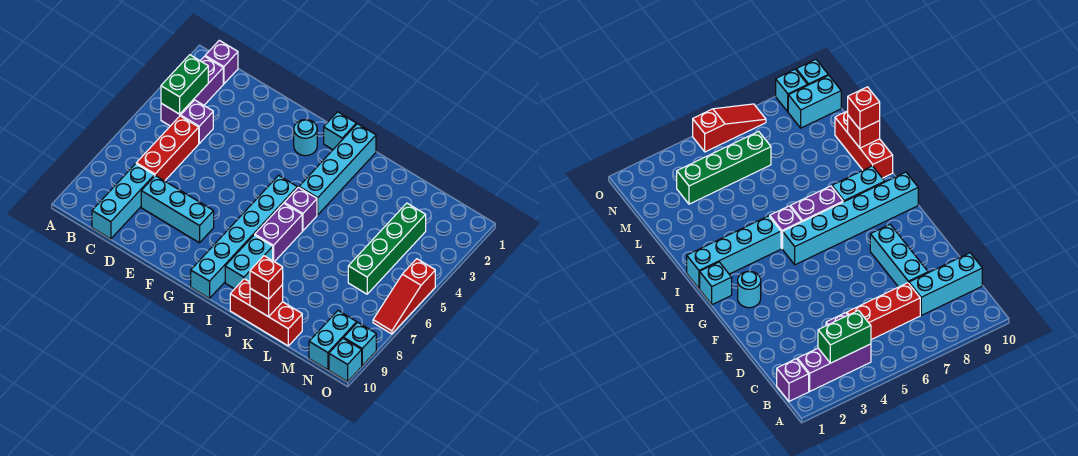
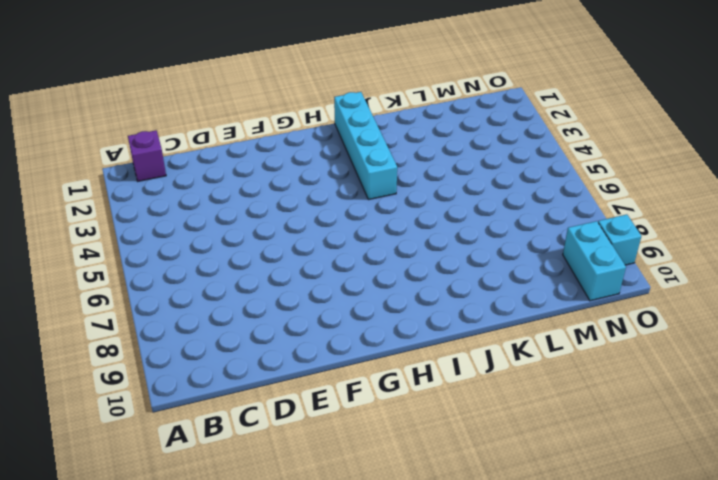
none -> purple brick B2:B4 level 1
none -> purple brick C4 level 1
none -> red brick C5:C7 level 1

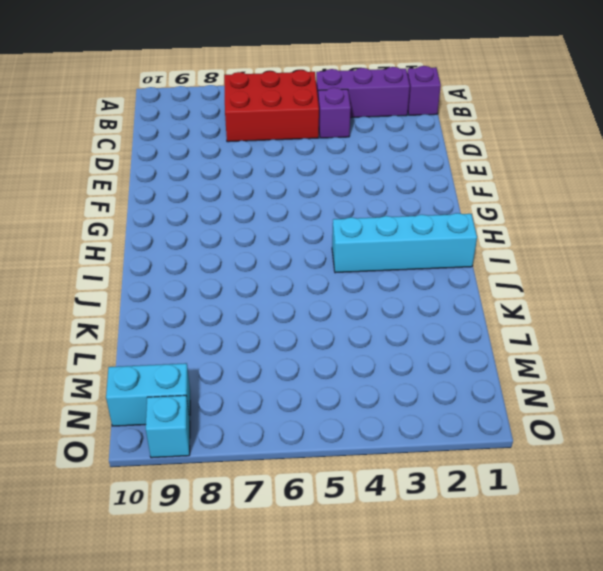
red brick B5:C7 level 1 -> red brick C5:C7 level 1
none -> cyan brick C8:C10 level 1
none -> cyan brick D8:F8 level 1
none -> cyan round brick G2 level 1

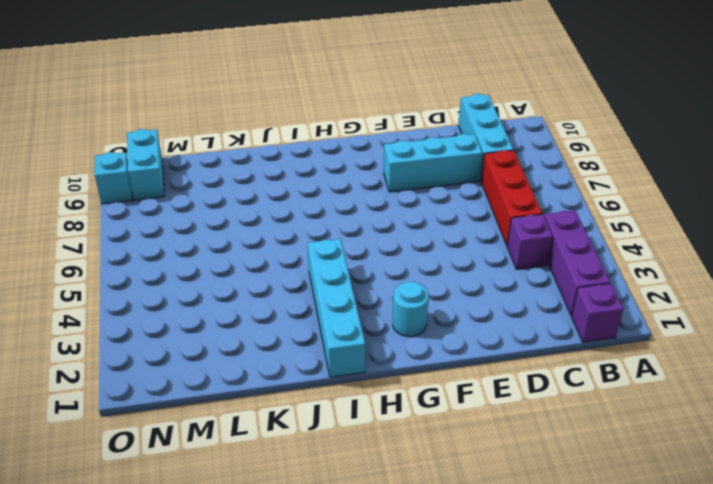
none -> cyan brick H1 level 1
none -> cyan brick H5:H10 level 1
none -> purple brick I5 level 1

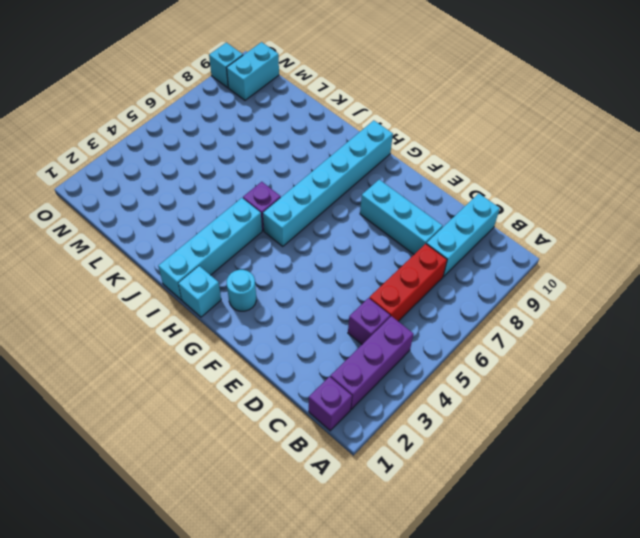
none -> purple brick I6:I7 level 1
none -> cyan brick I8:I9 level 1
none -> red brick J10:L10 level 1

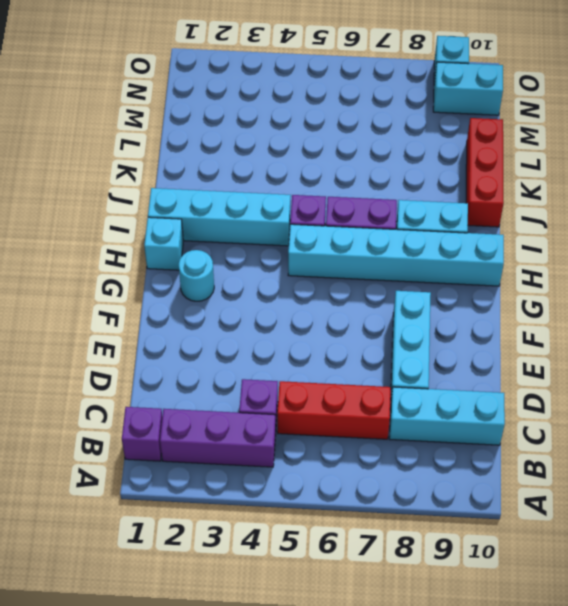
none -> green brick M3:M6 level 1
none -> red slope O5:O7 level 1 top 5
none -> cyan brick O10 level 1

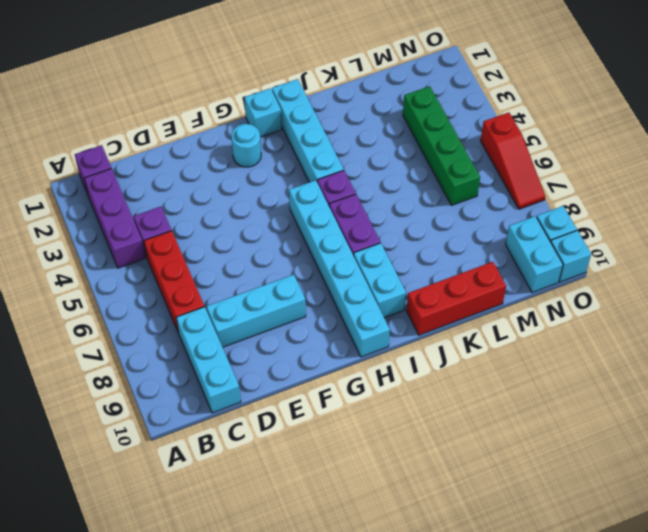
none -> green brick B3:B4 level 2
none -> red brick K10 level 2
none -> red brick K10 level 3

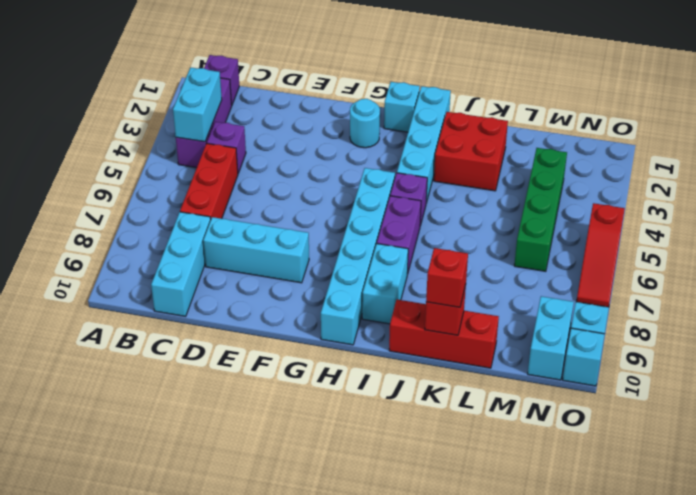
cyan brick B3:B4 level 2 -> green brick B3:B4 level 2
red brick J2:K3 level 1 -> none

